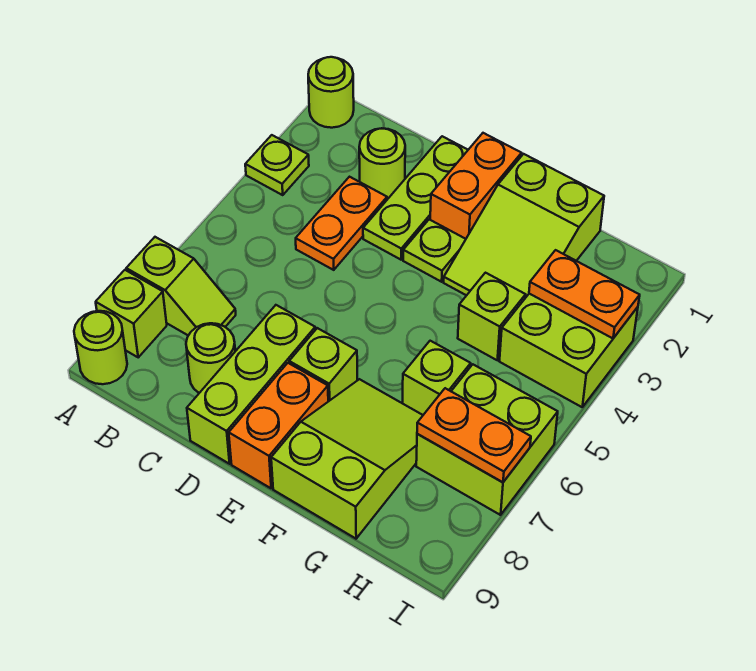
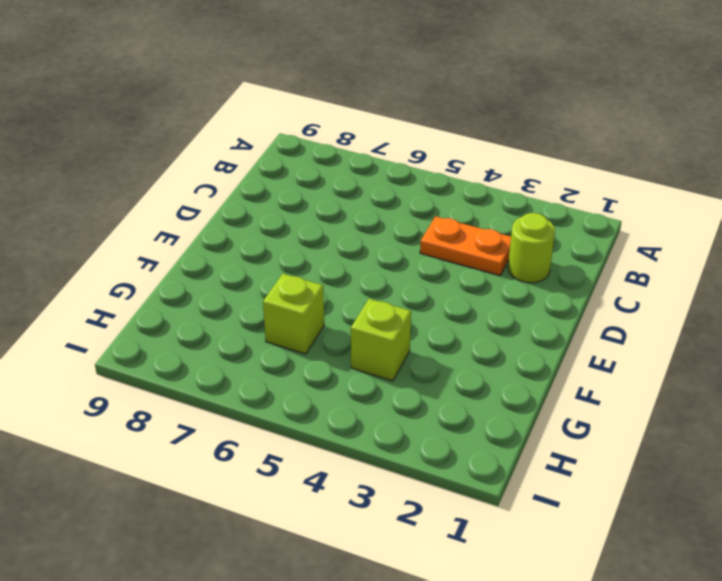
none -> lime round brick A1 level 1
none -> lime plate A3 level 1
none -> lime slope A7:B7 level 1 top A

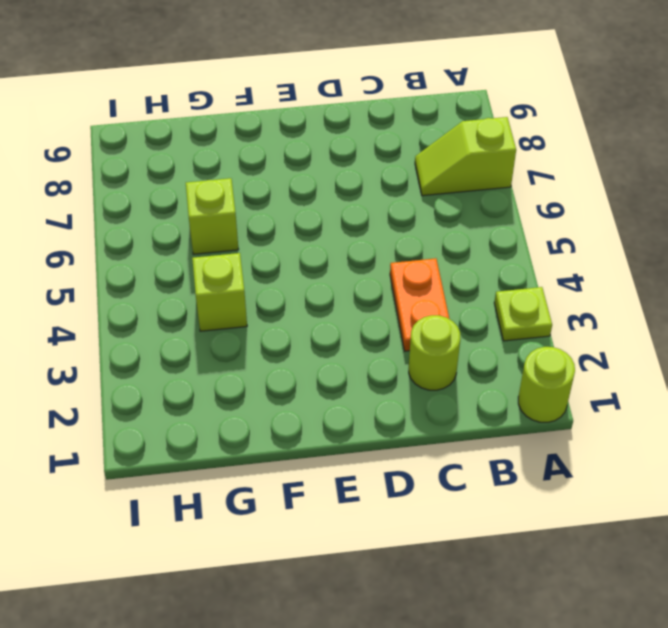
none -> lime brick A8 level 1
none -> lime round brick A9 level 1
none -> lime round brick C8 level 1

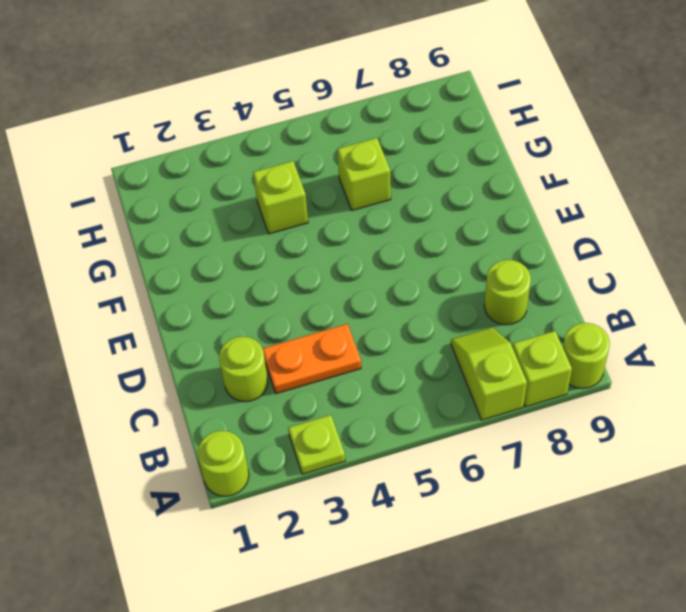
none -> lime plate D1:D3 level 1
none -> lime brick D7:D9 level 1
none -> orange brick E1:E2 level 1

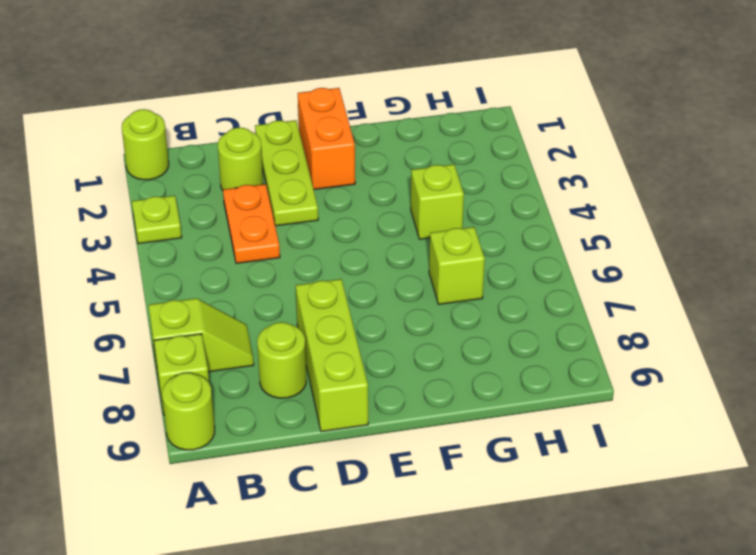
none -> lime plate E3 level 1
none -> lime brick E7 level 1
none -> orange brick E8:E9 level 1

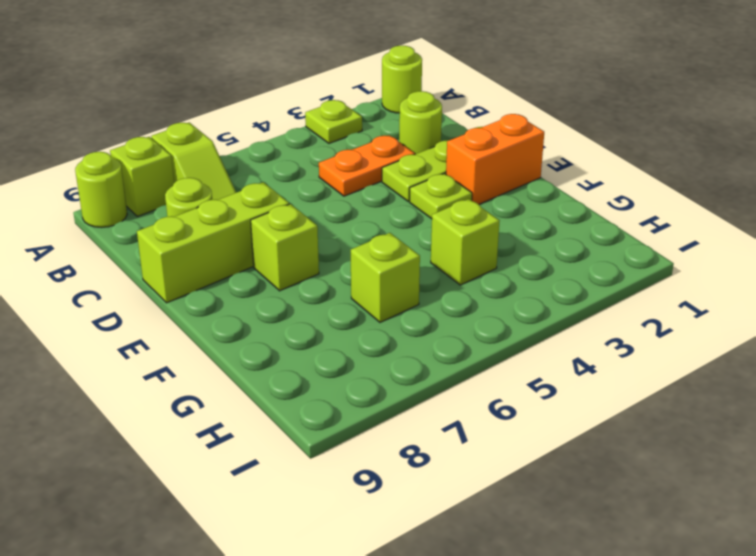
none -> orange brick E8:E9 level 1
none -> lime slope F1:G3 level 1 top 1
none -> lime slope F7:G9 level 1 top 9

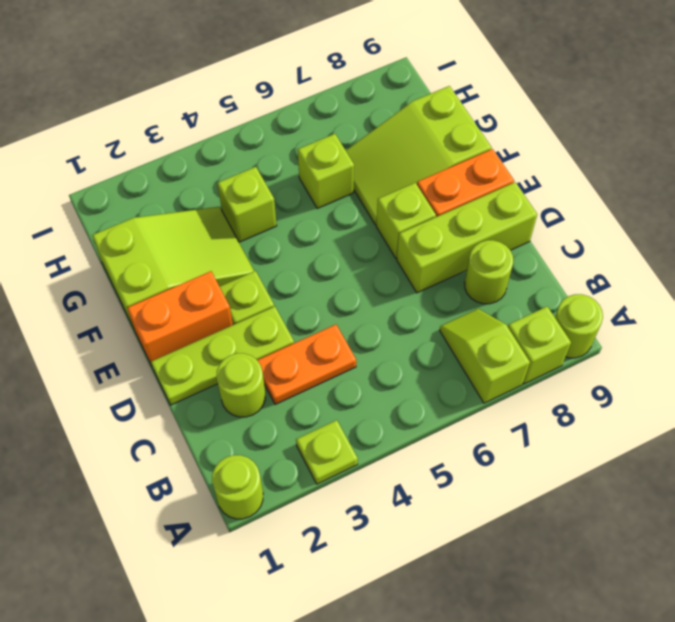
none -> lime brick H3:I4 level 1
none -> lime brick H6:I7 level 1
none -> orange plate H3:I3 level 2

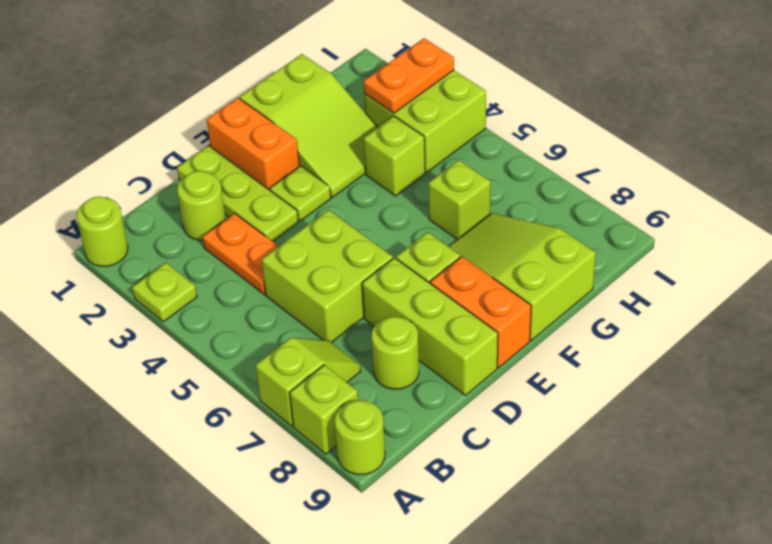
lime brick C5:D6 level 1 -> lime brick H6:I7 level 1
none -> orange plate H7:I7 level 2

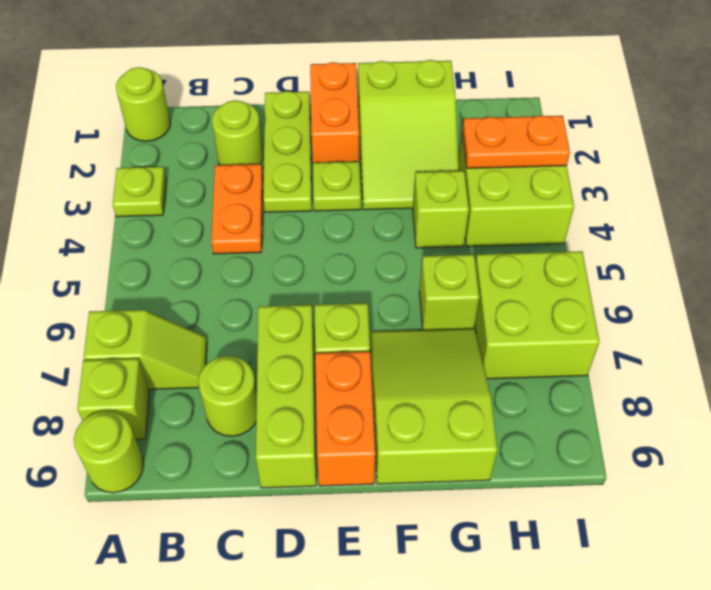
none -> orange plate H7:I7 level 2

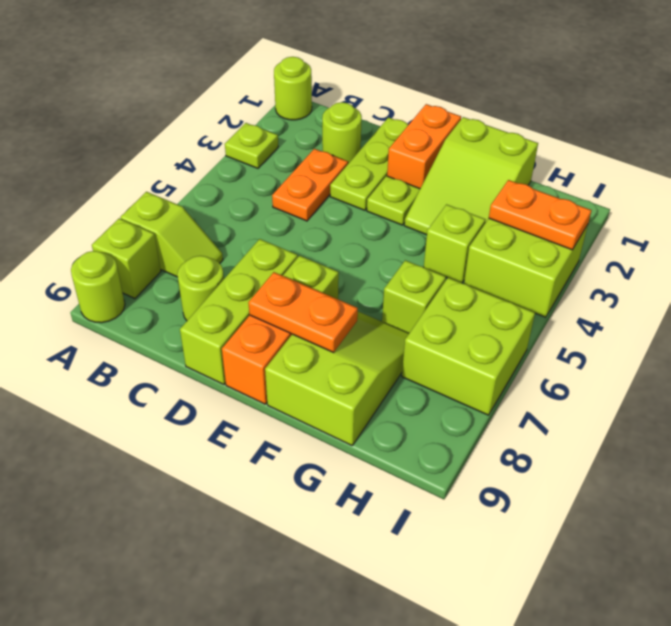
orange plate E8:F8 level 2 -> orange plate H7:I7 level 2

